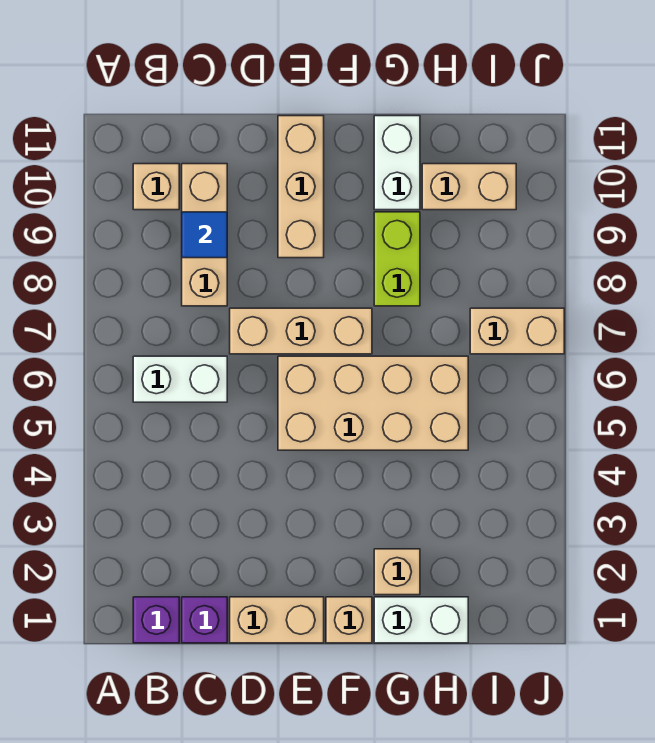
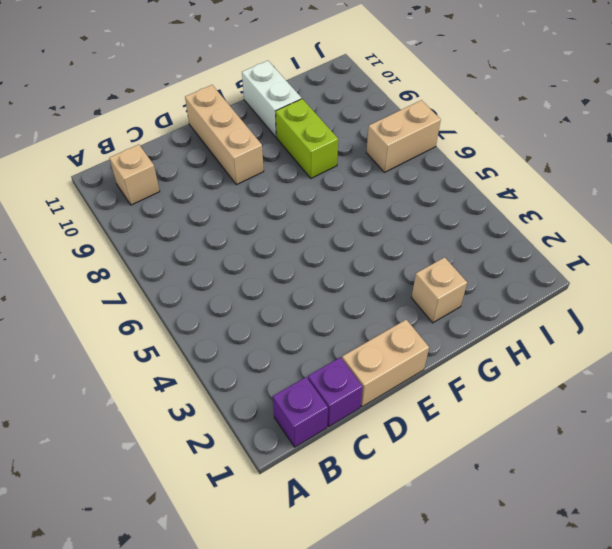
none -> white brick B6:C6 level 1
none -> tan brick C8:C10 level 1
none -> tan brick D7:F7 level 1

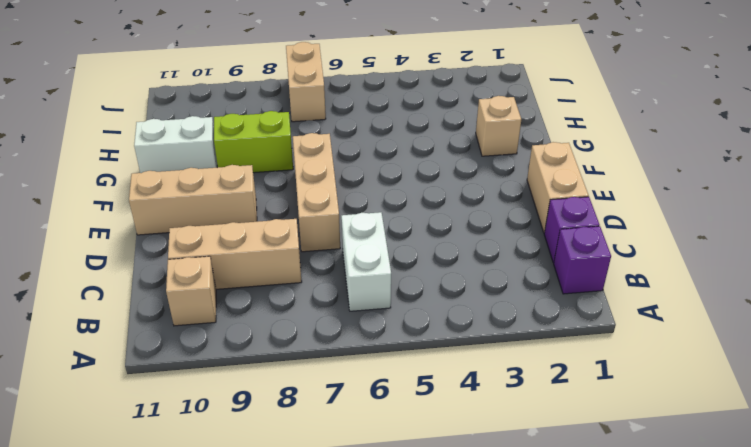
none -> tan brick E5:H6 level 1
none -> tan brick F1 level 1
none -> white brick G1:H1 level 1

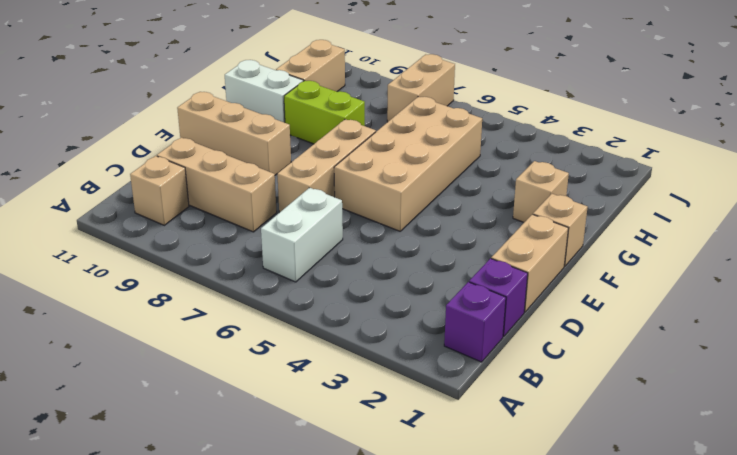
none -> white brick G1:H1 level 1
none -> blue tile C9 level 2

